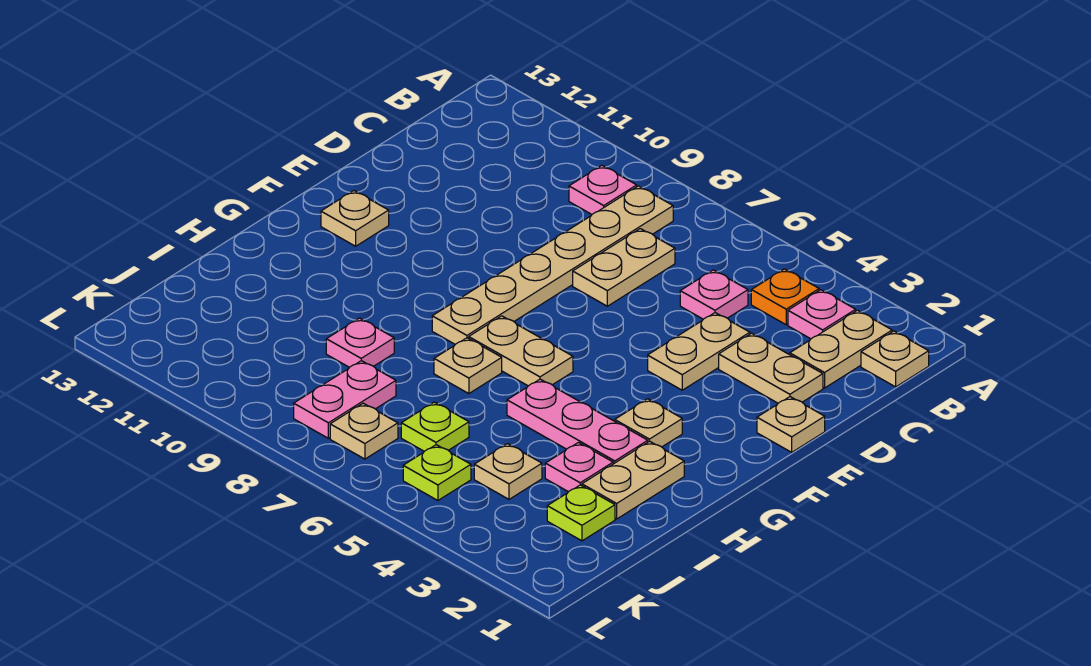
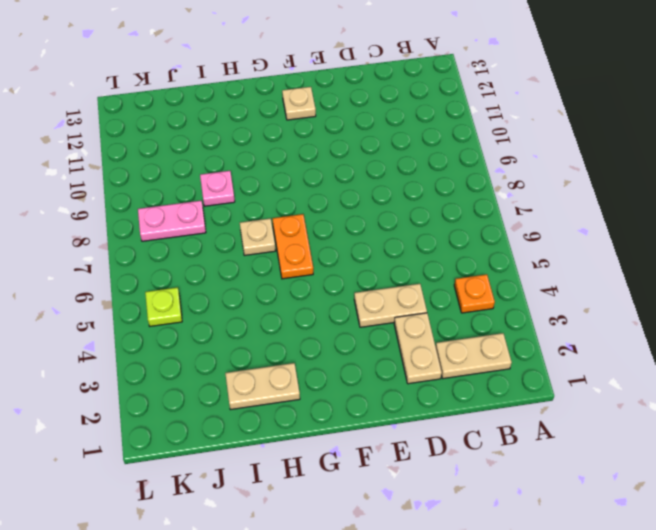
orange plate G6:G7 level 1 -> tan plate G6:G7 level 1
none -> tan plate B1 level 1
none -> pink plate B3 level 1
none -> tan plate B8:G8 level 1

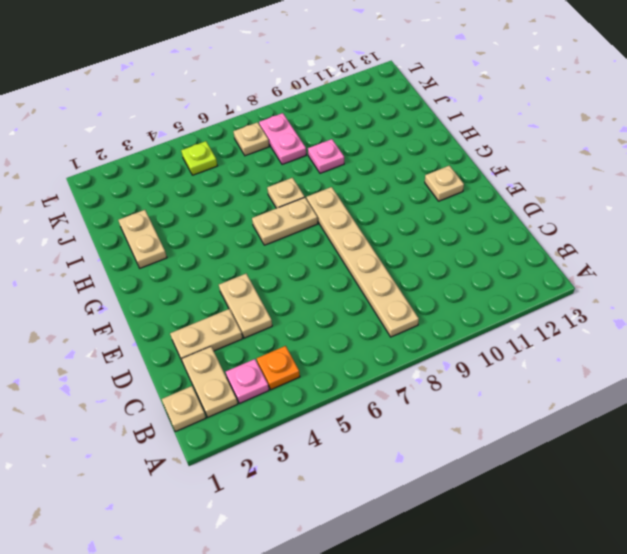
none -> pink plate B9 level 1
none -> pink plate C5 level 1
none -> tan plate C7:D7 level 1

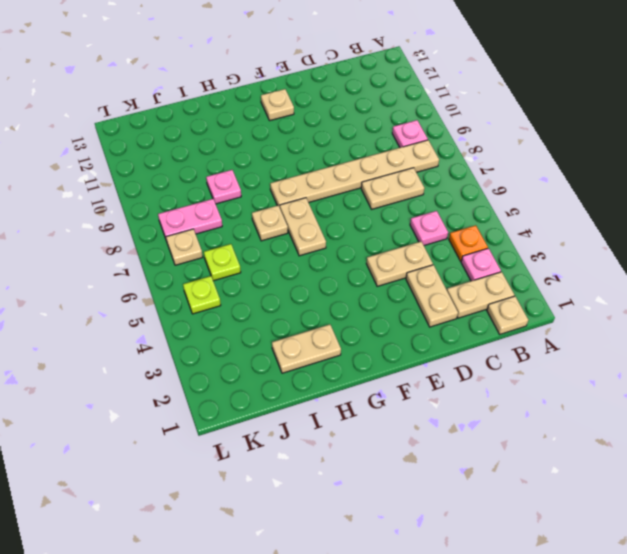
none -> tan plate E1 level 1
none -> tan plate G3 level 1
none -> pink plate H3:H5 level 1

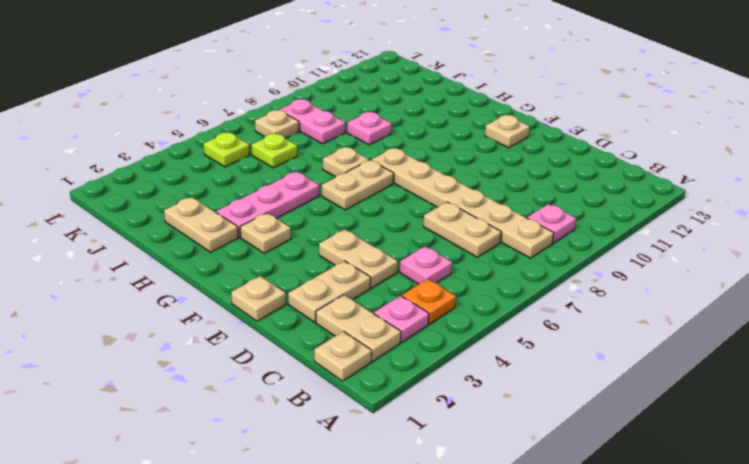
none -> pink plate I3 level 1
none -> lime plate J2 level 1
none -> tan plate J4 level 1

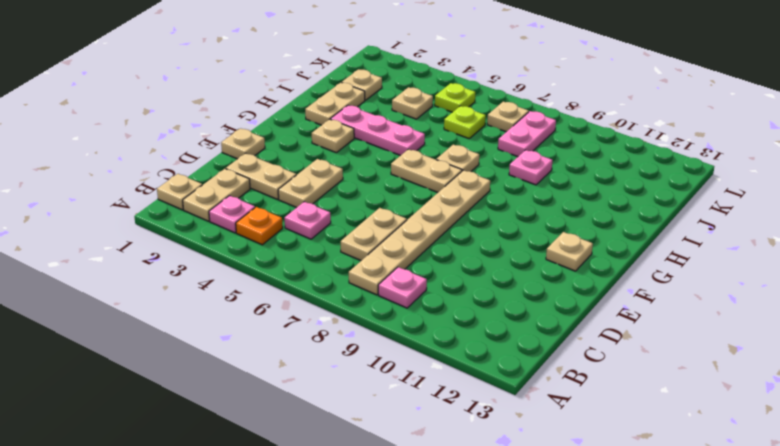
tan plate J2 level 1 -> lime plate J2 level 1
none -> pink plate I3 level 1

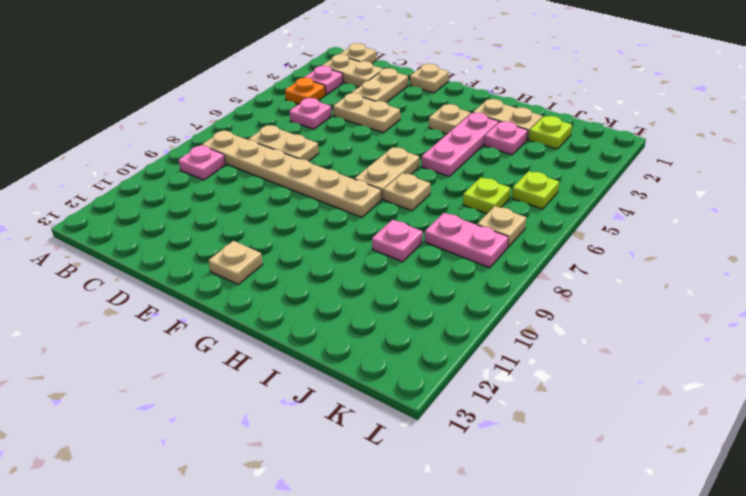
none -> tan plate J4 level 1

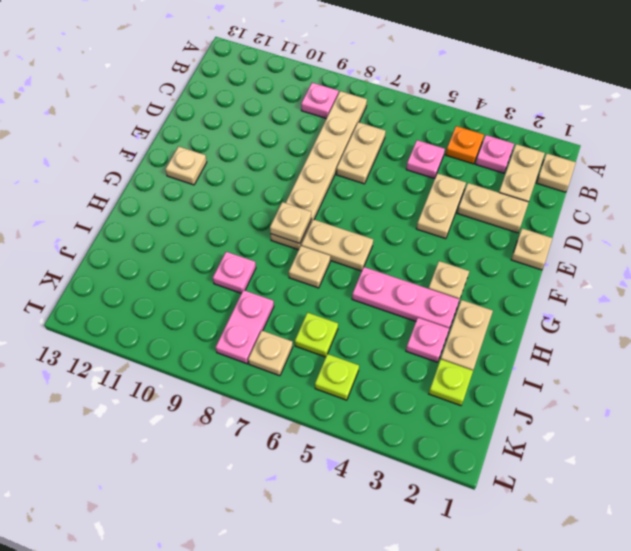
tan plate G8 level 2 -> tan plate J4 level 1

